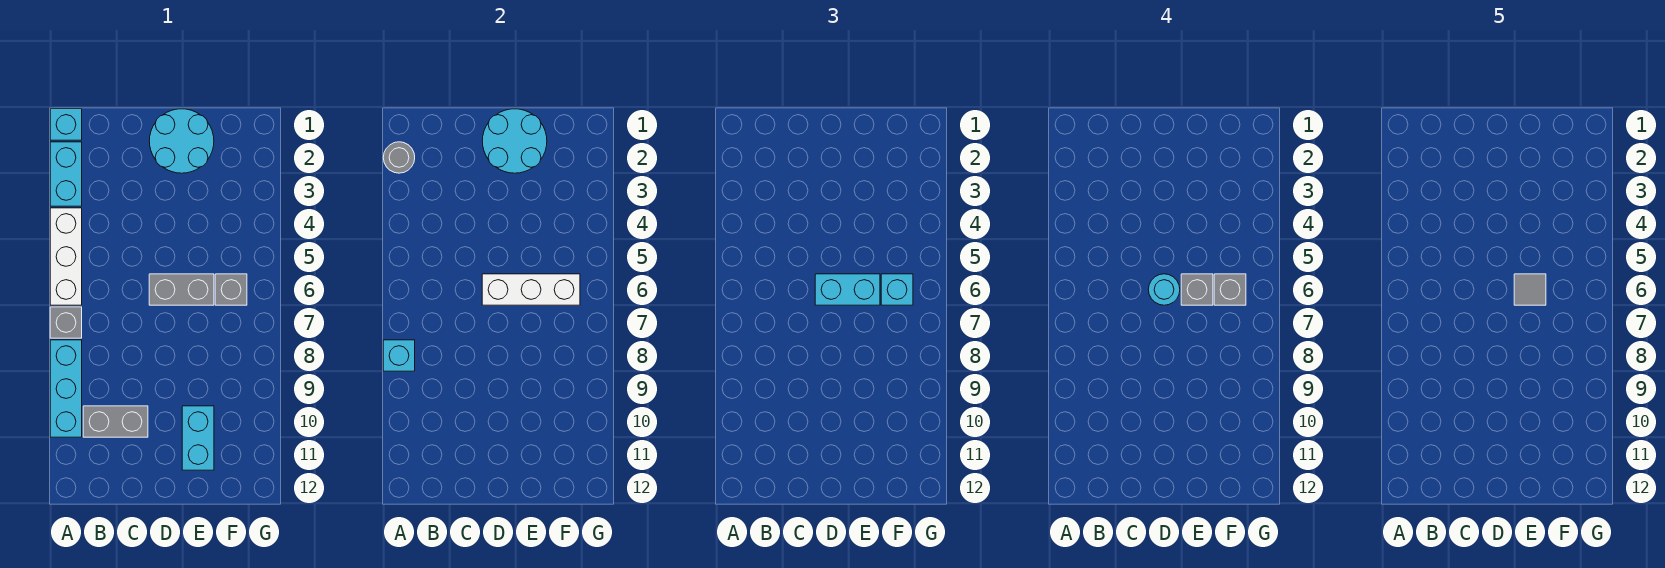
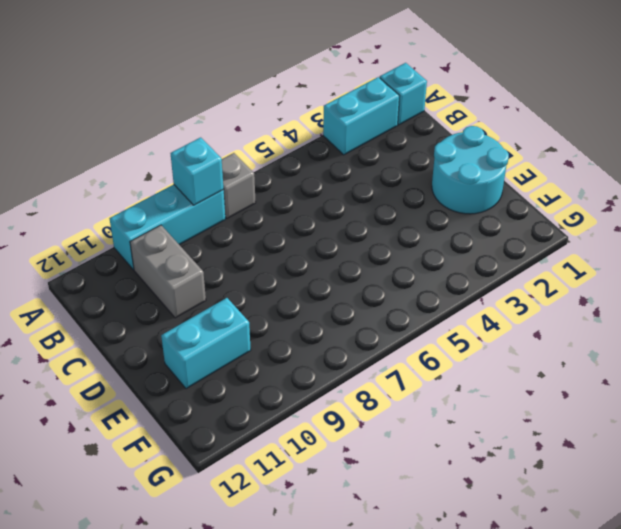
none -> white brick A4:A6 level 1
none -> grey brick D6:E6 level 1
none -> grey brick F6 level 1

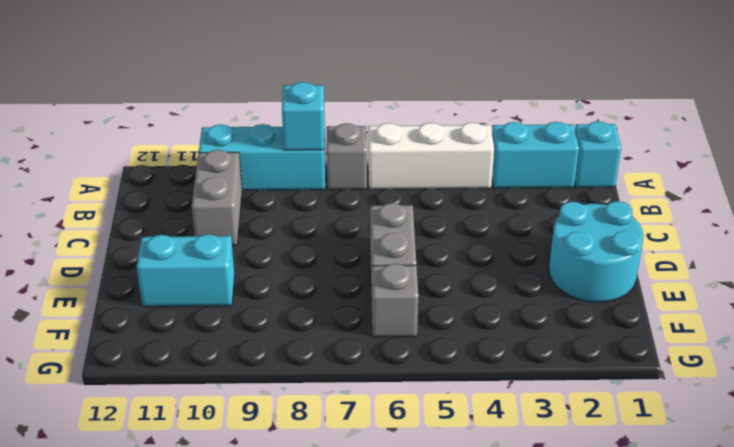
none -> grey round brick A2 level 2
none -> cyan round brick D1:E2 level 2
none -> white brick D6:F6 level 2

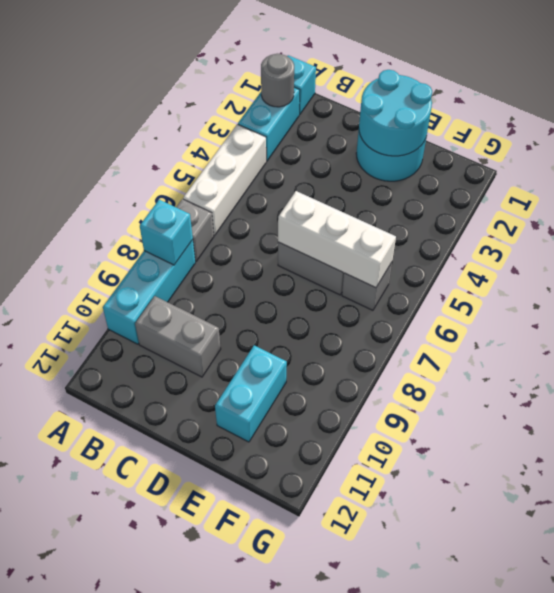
none -> cyan brick D6:E6 level 3
none -> cyan brick F6 level 3
none -> cyan round brick D6 level 4

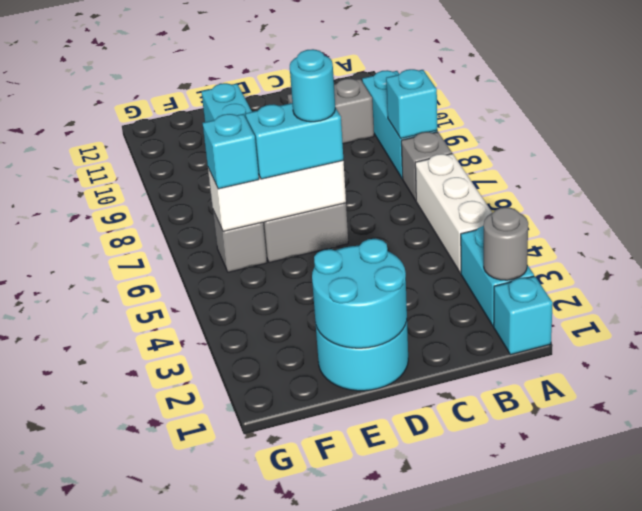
none -> grey brick E6 level 4
none -> grey brick F6 level 4
none -> grey tile E6 level 5

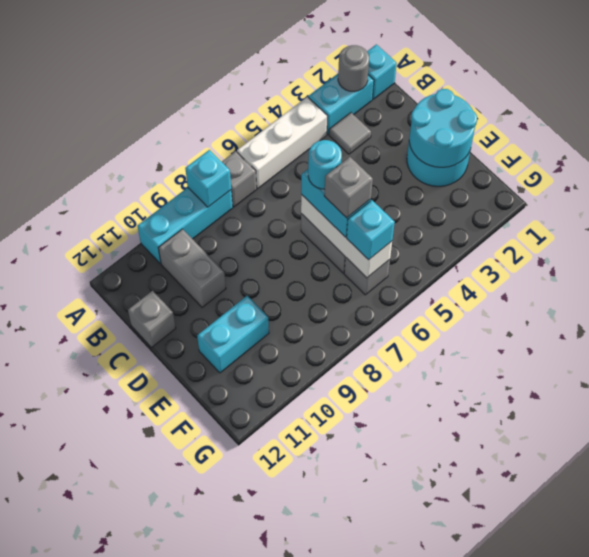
grey tile B3 level 1 -> grey tile E6 level 5
grey brick C12 level 1 -> grey brick F6 level 4

